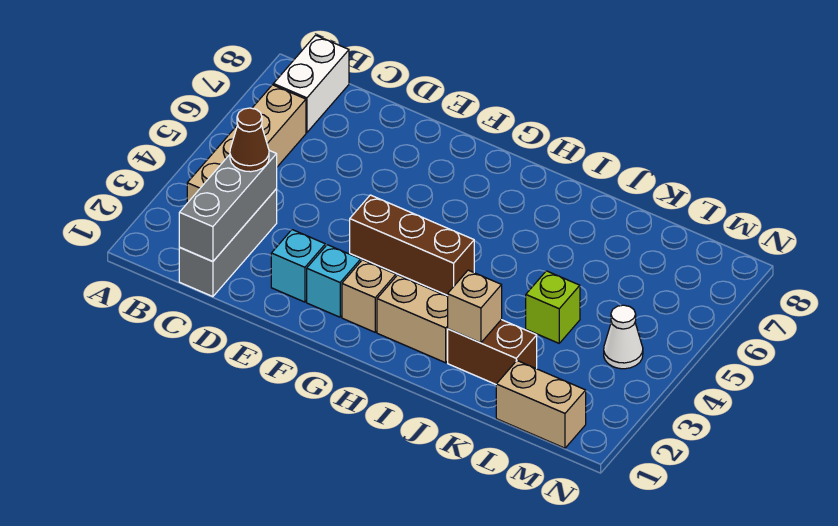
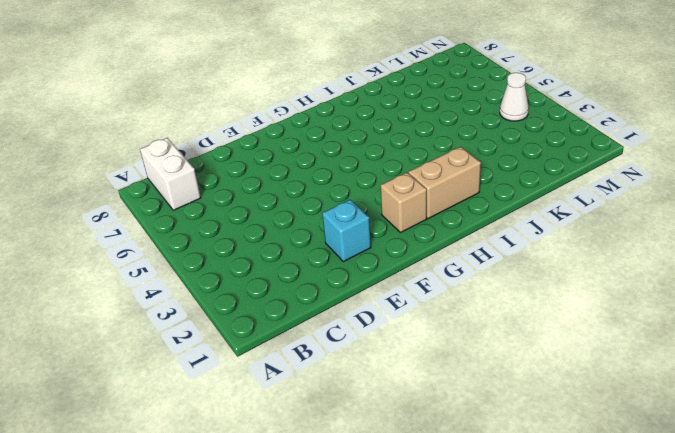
none -> tan brick B3:B6 level 1
none -> grey brick C1:C3 level 1
none -> cyan brick F2 level 1

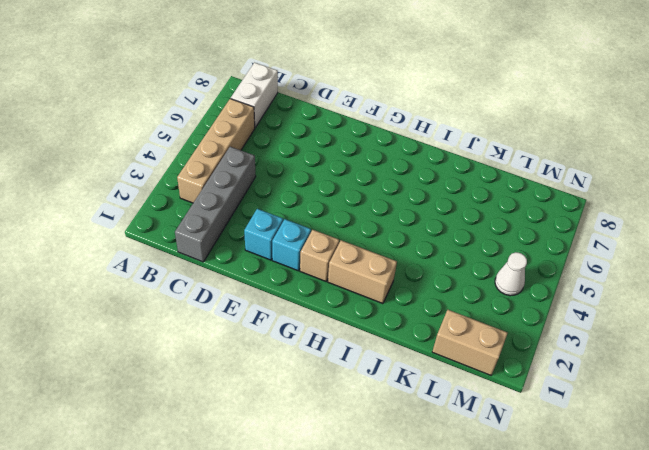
grey brick C1:C4 level 1 -> grey brick C1:C3 level 1
none -> brown brick F4:H4 level 1
none -> brown brick J2:K2 level 1
none -> lime brick K4 level 1

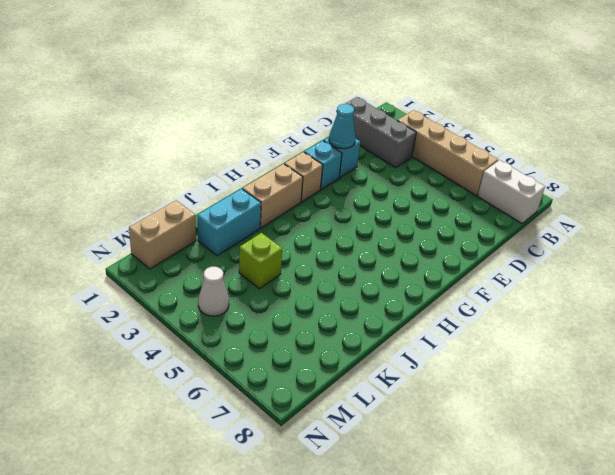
cyan cone E2 level 2 -> none
cyan brick J2:K2 level 1 -> brown brick J2:K2 level 1
none -> brown brick F4:H4 level 1
none -> grey brick C1:C3 level 2
none -> tan brick J2 level 2

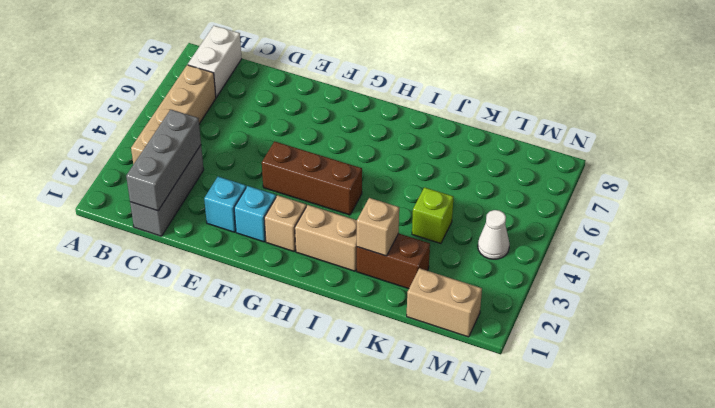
none -> brown cone C3 level 3

